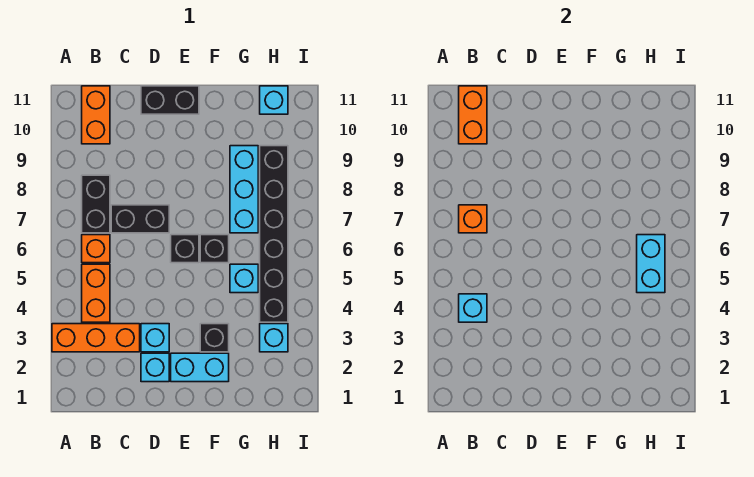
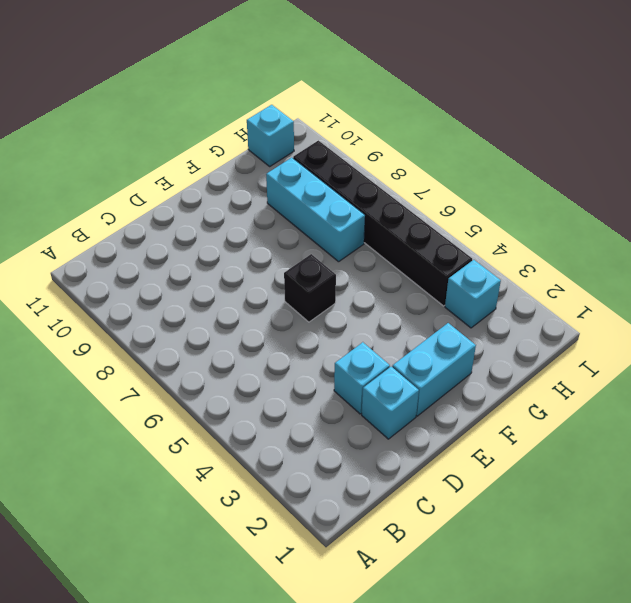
none -> orange brick A3:C3 level 1
none -> orange brick B4:B5 level 1
none -> orange brick B6 level 1

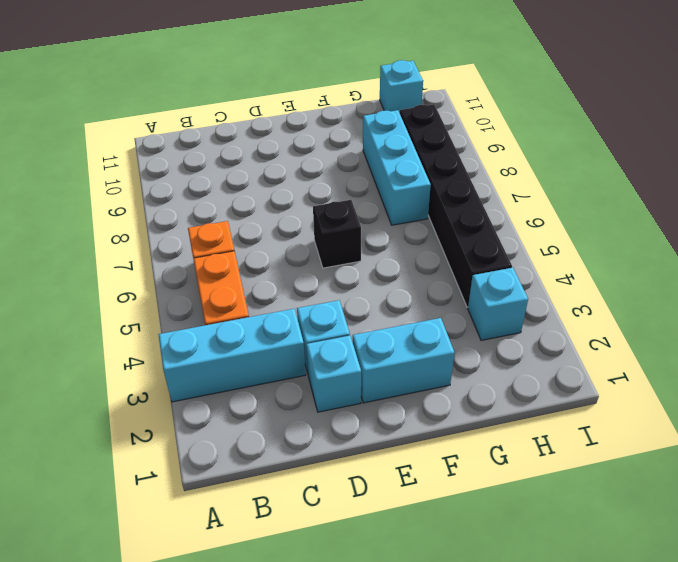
cyan brick A3:C3 level 1 -> orange brick A3:C3 level 1
none -> black brick B7:B8 level 1
none -> orange brick B10:B11 level 1
none -> black brick C7:D7 level 1

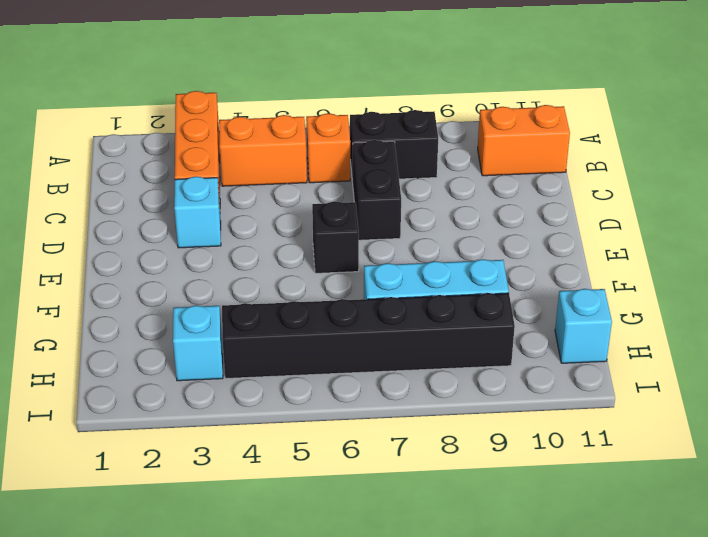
none -> cyan brick D2 level 1
none -> black brick D11:E11 level 1
none -> cyan brick E2:F2 level 1

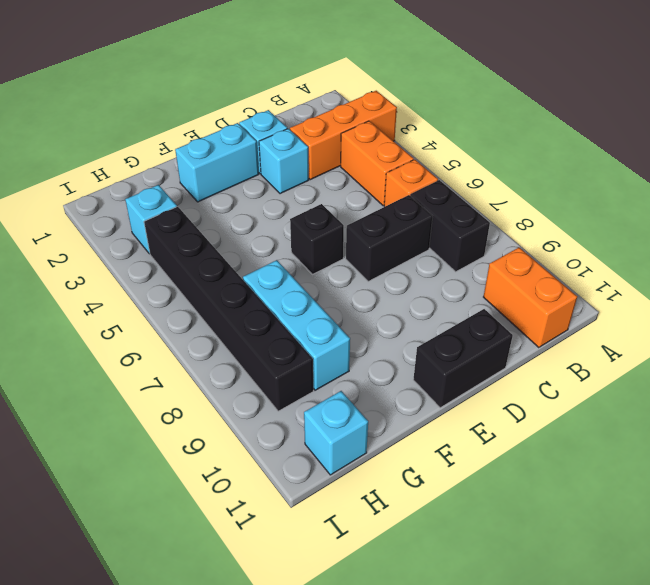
none -> black brick F3 level 1
none -> black brick F6 level 1
none -> cyan brick G5 level 1

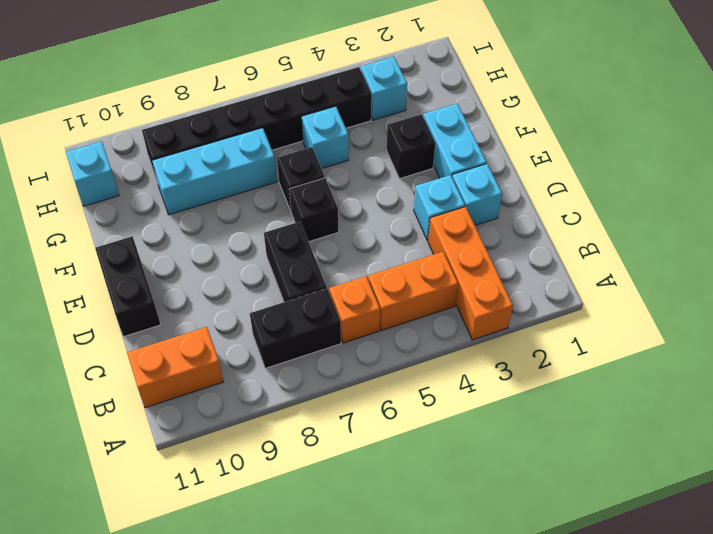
none -> cyan brick B4 level 2
none -> orange brick B7 level 2
none -> orange brick B10:B11 level 2

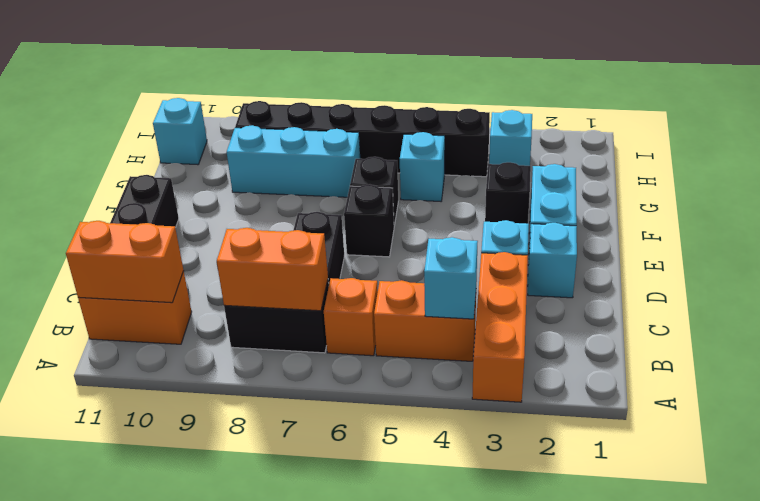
orange brick B7:B8 level 2 -> orange brick B7 level 2
none -> cyan brick H5:H6 level 2

